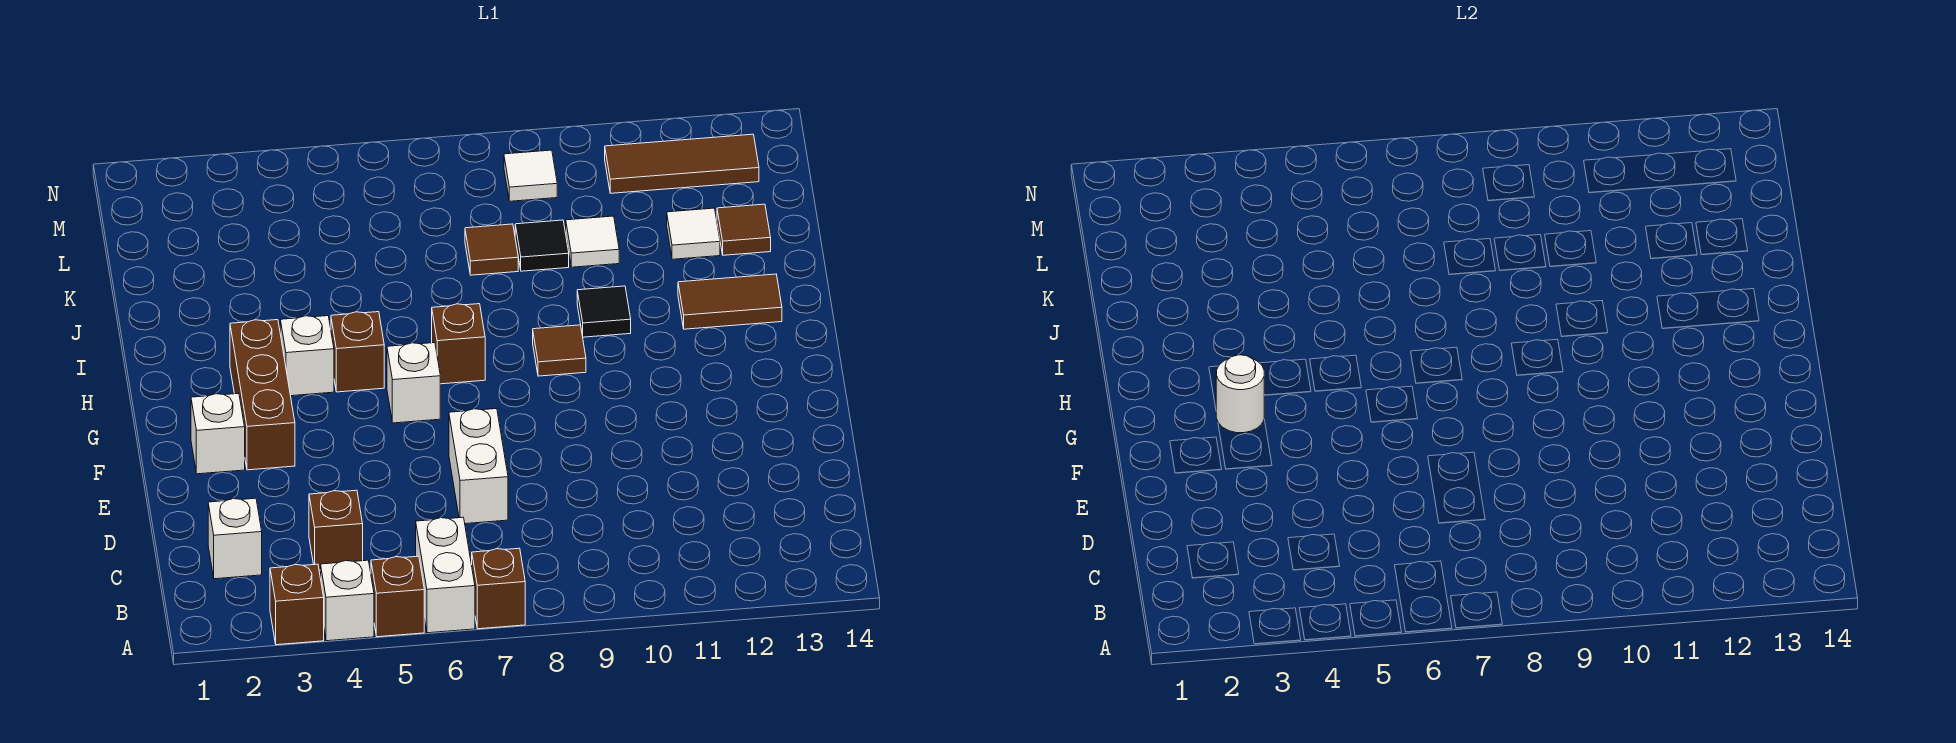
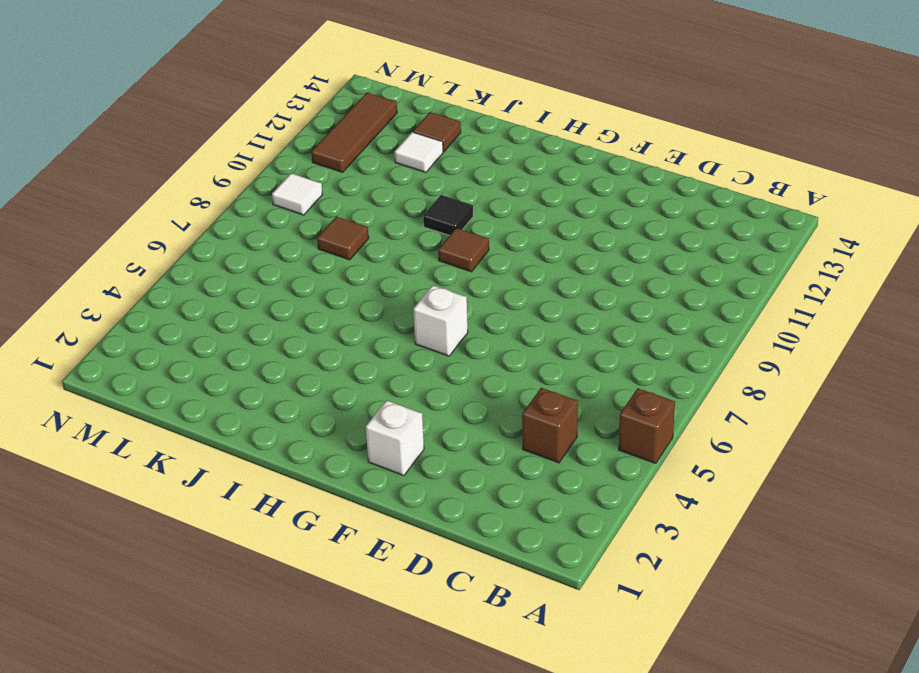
none -> brown brick A3 level 1
none -> white brick A4 level 1
none -> white brick A6:B6 level 1

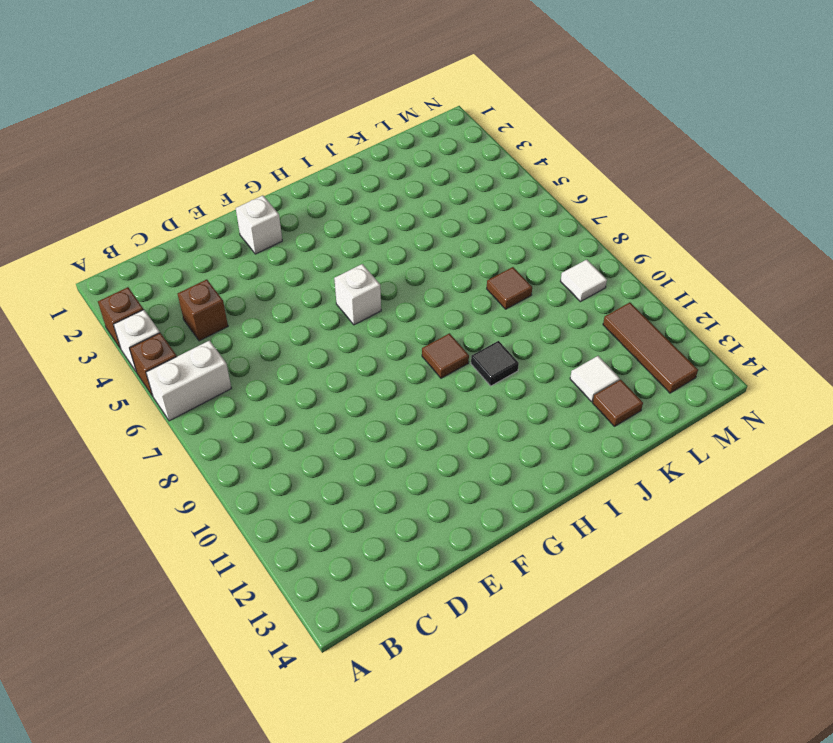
none -> brown brick A7 level 1
none -> white brick C2 level 1
none -> white brick D7:E7 level 1

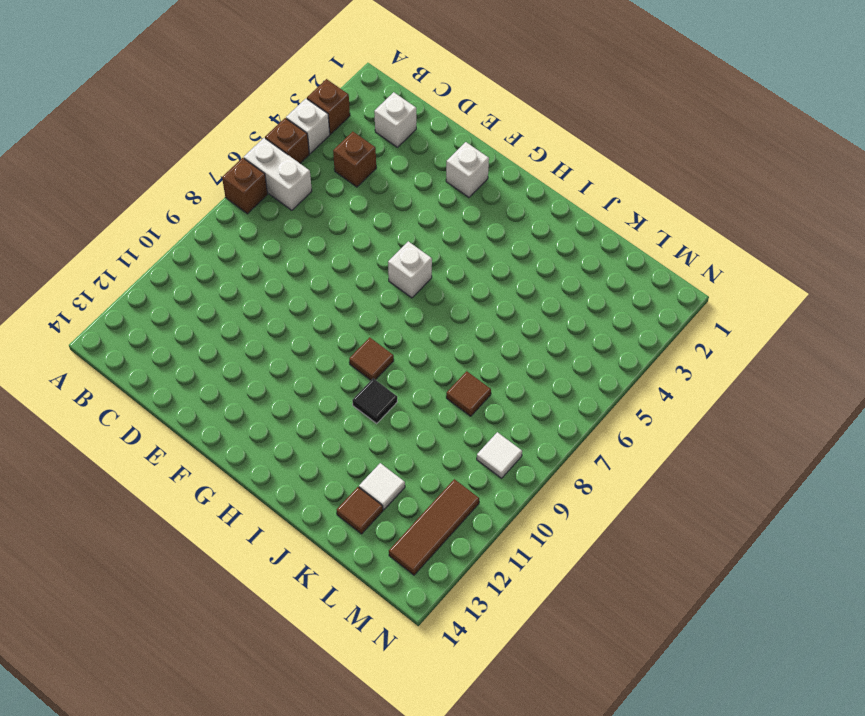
none -> white brick D7:E7 level 1
none -> brown brick F3:H3 level 1
none -> white brick H4 level 1

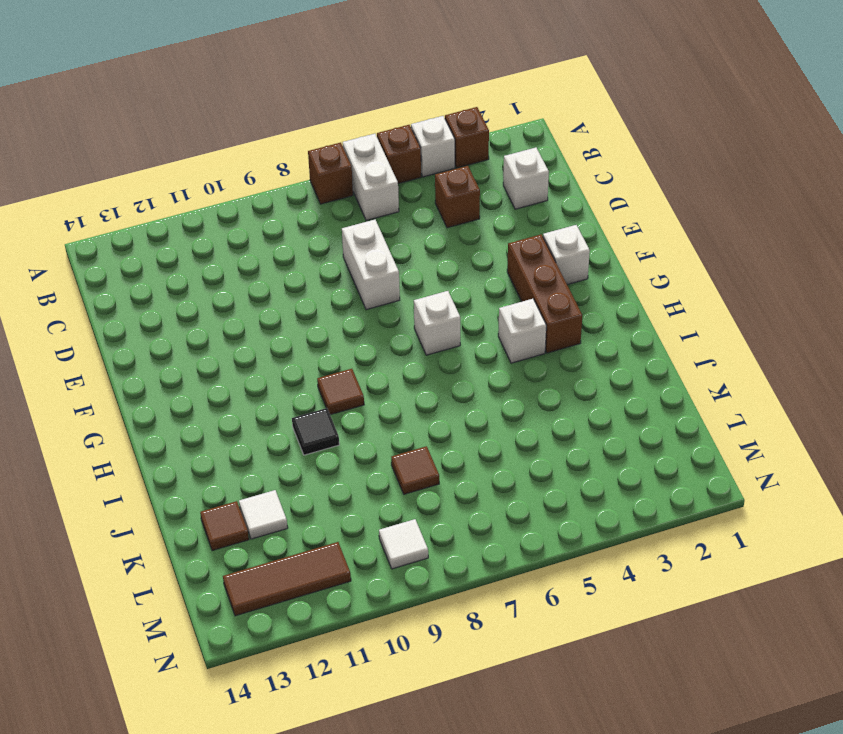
none -> brown brick H5 level 1
none -> brown brick H7 level 1
none -> brown tile I12:I13 level 1

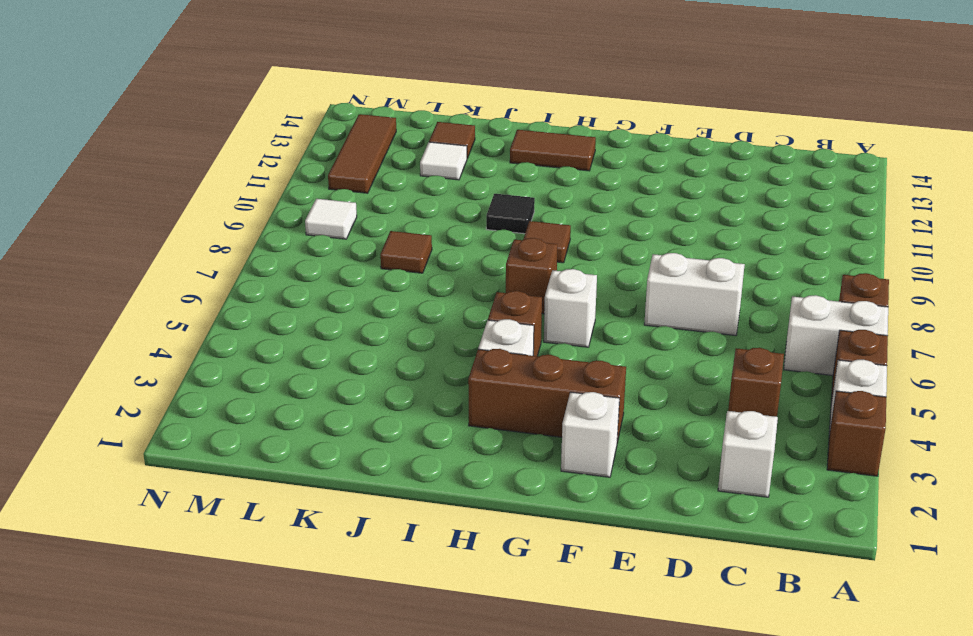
brown tile H13:I13 level 1 -> brown tile I12:I13 level 1
none -> black tile K9 level 1
none -> white tile K10 level 1
none -> white round brick G3 level 2

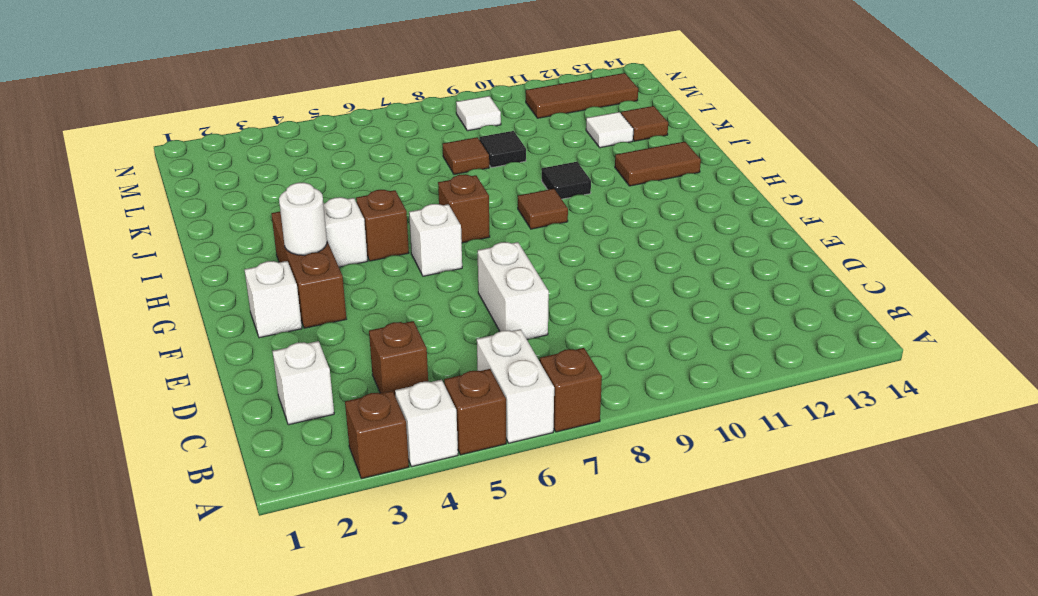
none -> white tile K10 level 1

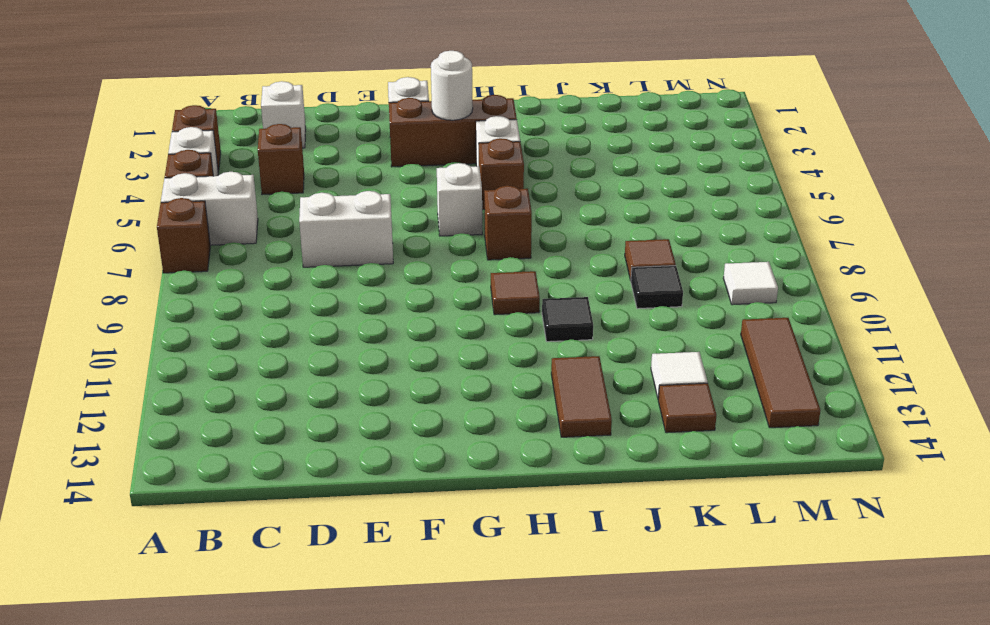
none -> white tile K10 level 1

